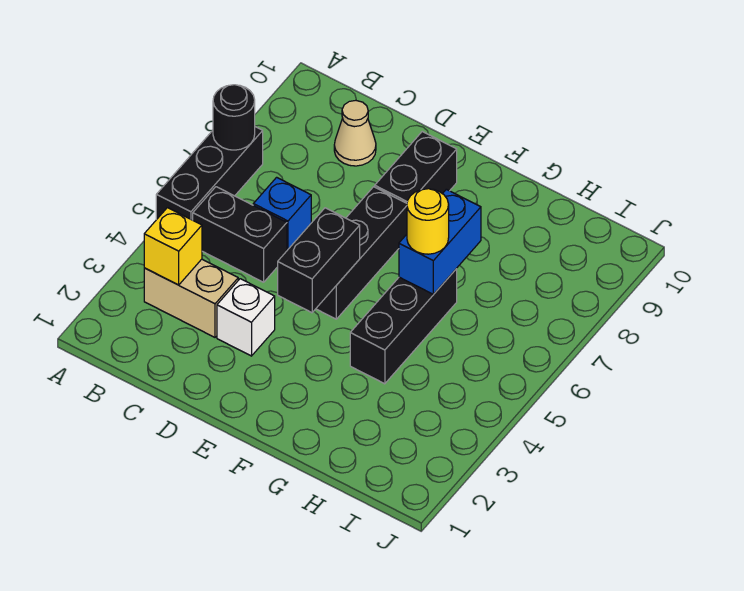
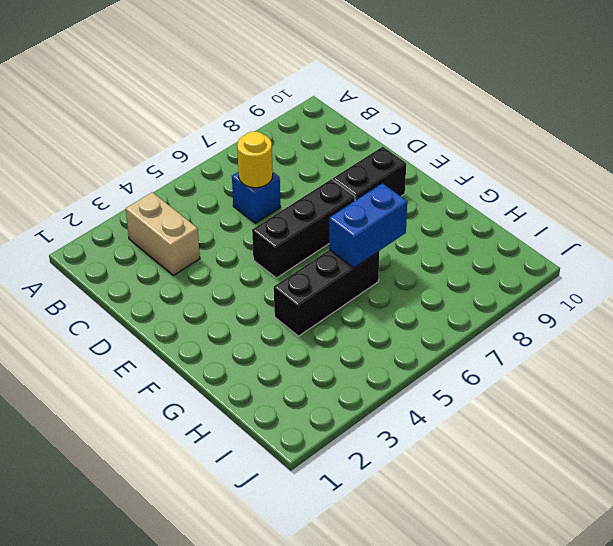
yellow round brick C6 level 2 -> yellow round brick G6 level 3
none -> black brick A5:A7 level 1
none -> black brick B5:C5 level 1
none -> tan cone C9 level 1

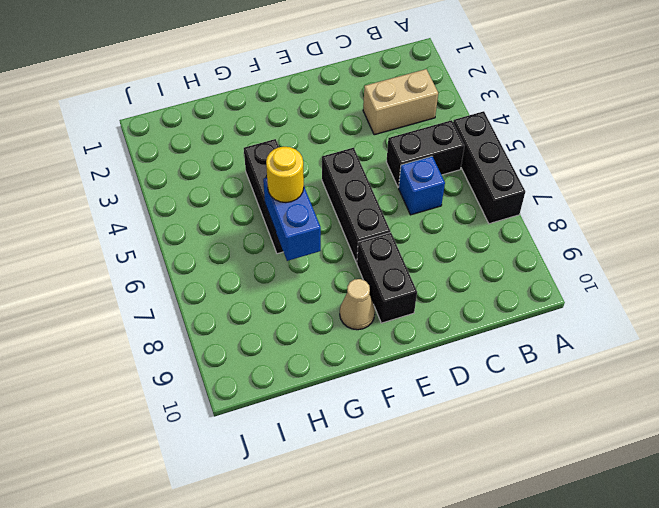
tan cone F9 level 1 -> tan cone C9 level 1
none -> white brick D3 level 1
none -> black round brick A7 level 2
none -> yellow brick B3 level 2

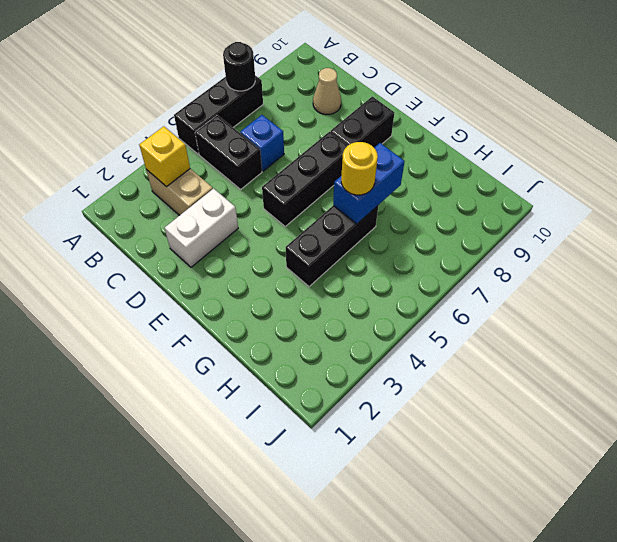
white brick D2:D3 level 1 -> white brick D3 level 1
none -> black brick E4:E5 level 2

